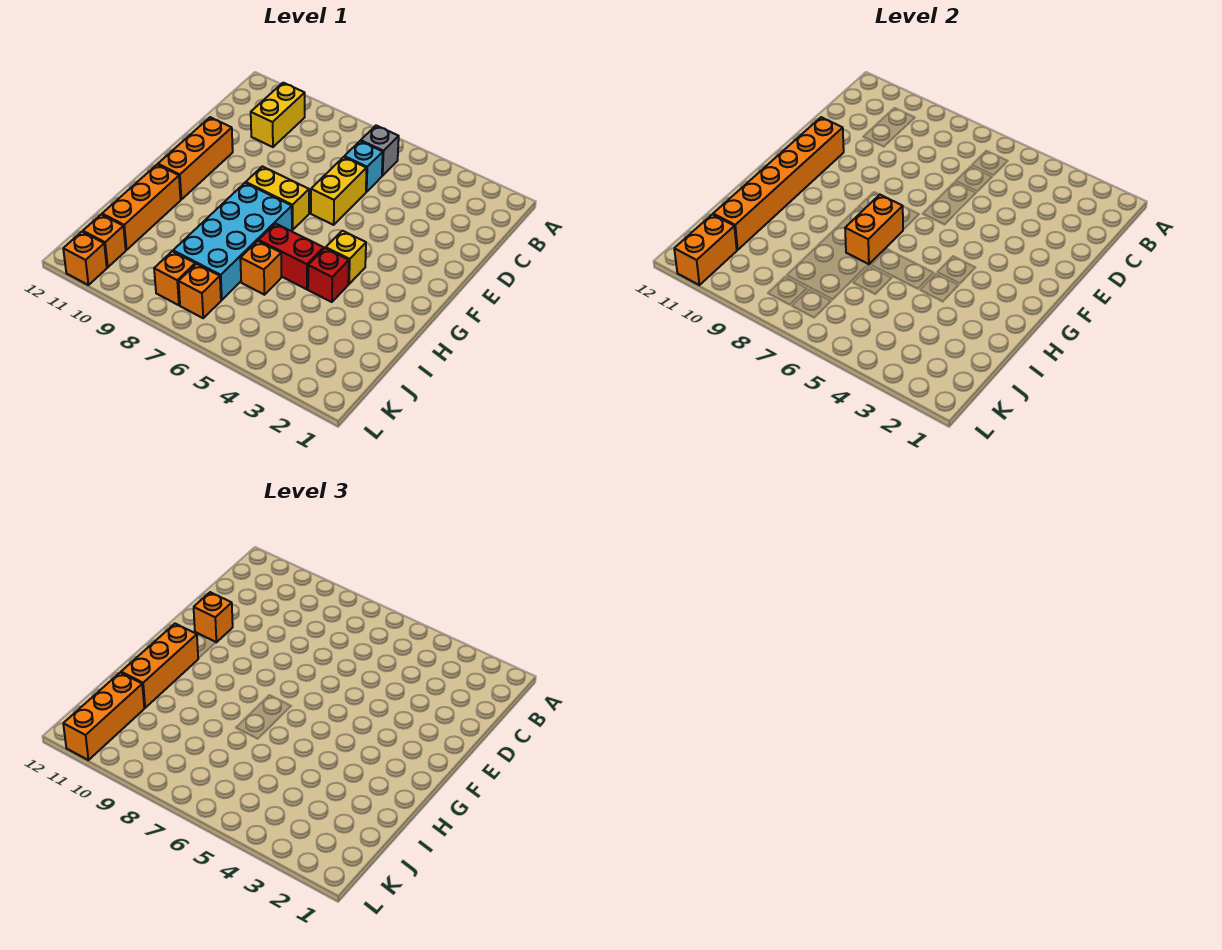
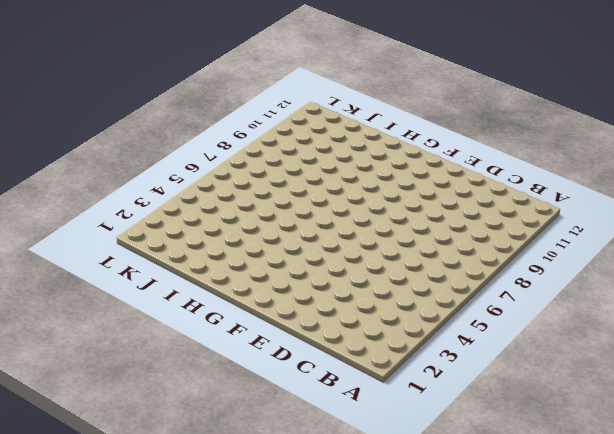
none -> grey brick B6 level 1
none -> yellow brick B10:C10 level 1
none -> cyan brick C6 level 1

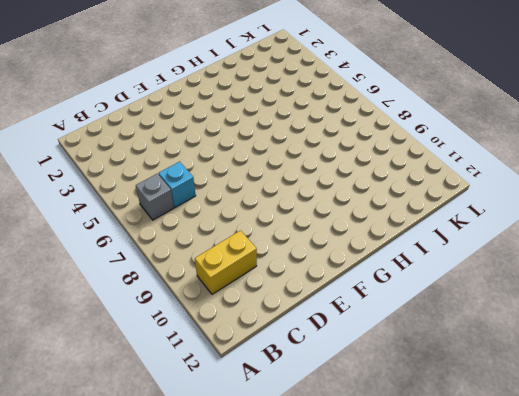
none -> yellow brick D6:E6 level 1
none -> orange brick E11:G11 level 1
none -> yellow brick F7:F8 level 1

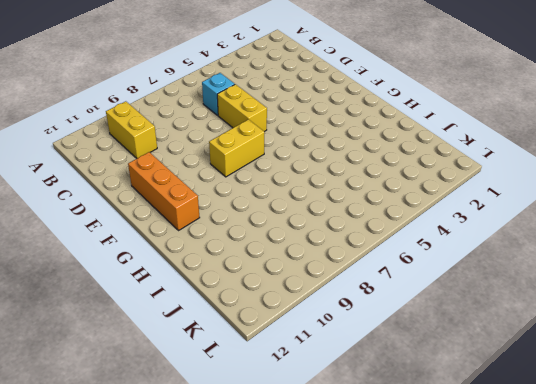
none -> grey brick B6 level 1
none -> yellow brick G4 level 1
none -> cyan brick G7:J8 level 1

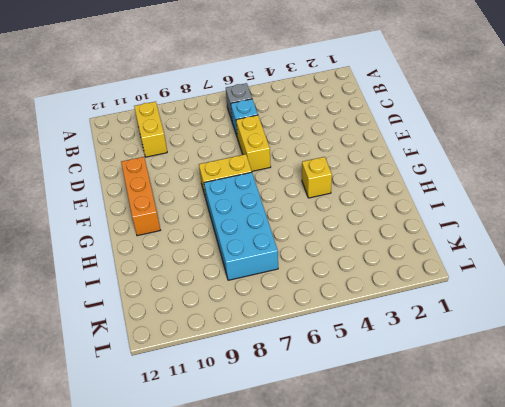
none -> red brick H4 level 1
none -> red brick H5:H6 level 1
none -> orange brick H11:J11 level 1

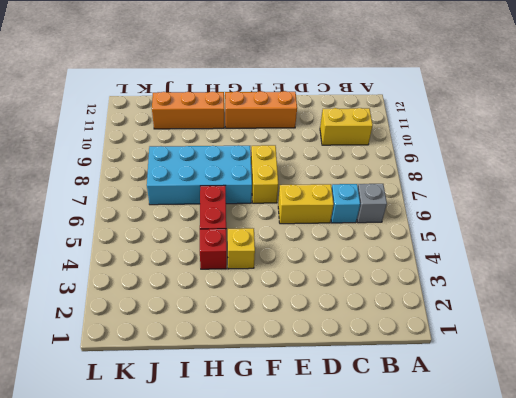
none -> orange brick I6 level 1
none -> orange brick K7 level 1
none -> orange brick K8 level 1

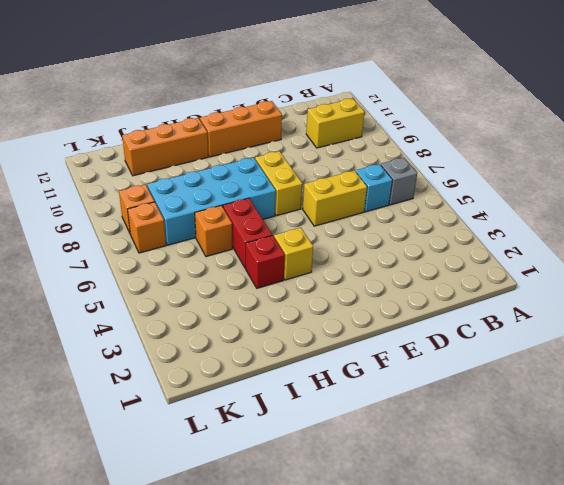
none -> orange brick K11 level 1
none -> orange brick L11 level 1
none -> orange brick E11:J11 level 2

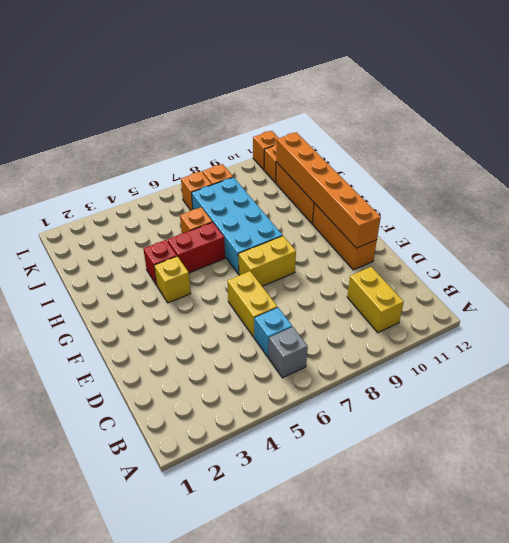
none -> orange brick G7:H7 level 2
none -> orange brick K11:L11 level 2
none -> orange brick E11 level 3

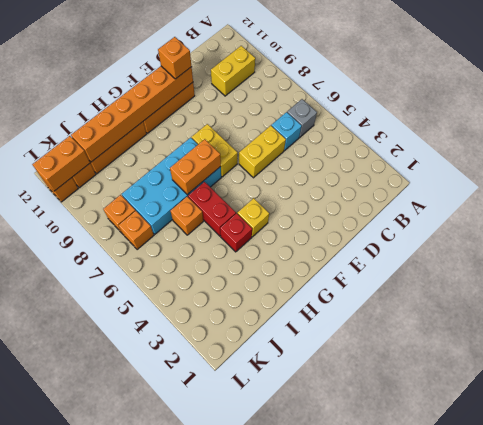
none -> orange brick G11:I11 level 3
none -> orange brick J11:L11 level 3

